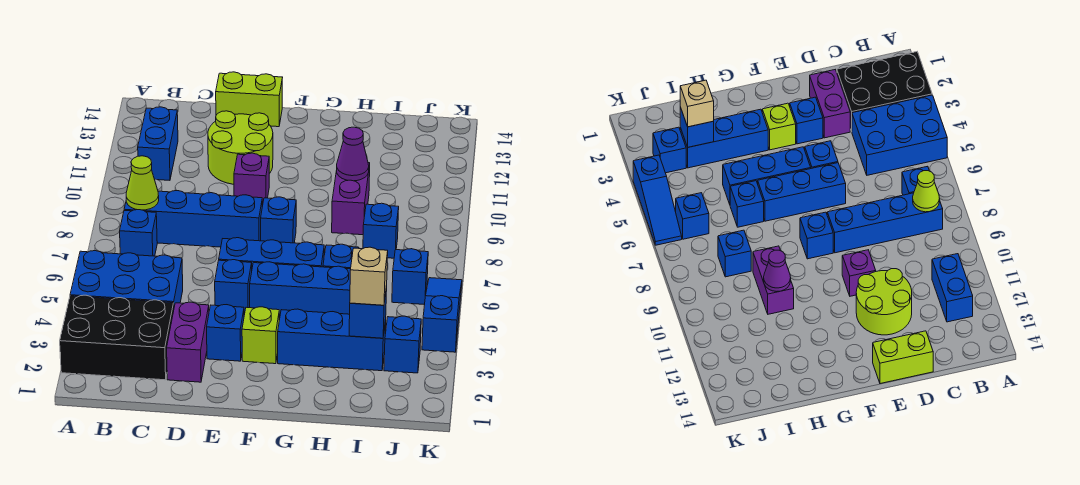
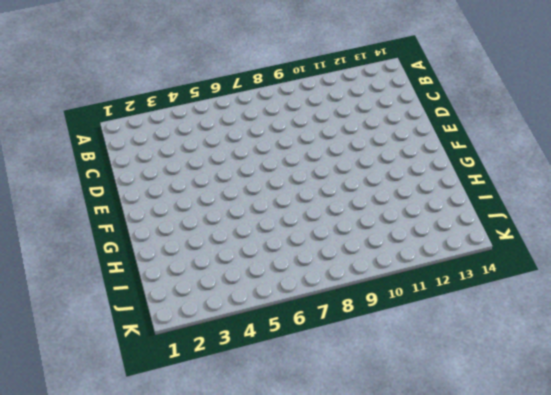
none -> black brick A2:C3 level 1
none -> blue brick A4:C5 level 1
none -> blue brick B7 level 1

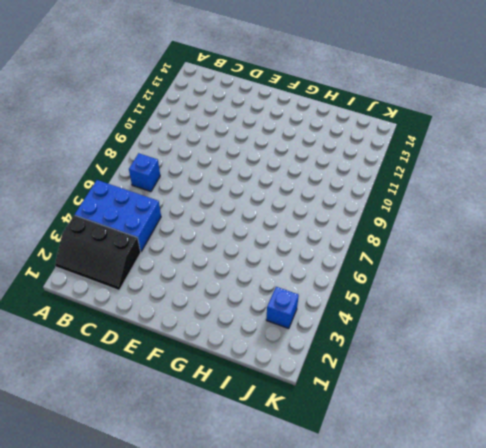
black slope A2:C3 level 1 top 3 -> black brick A2:C3 level 1
none -> blue brick B8:E8 level 1
none -> blue brick B11:B12 level 1
none -> purple brick D2:D3 level 1

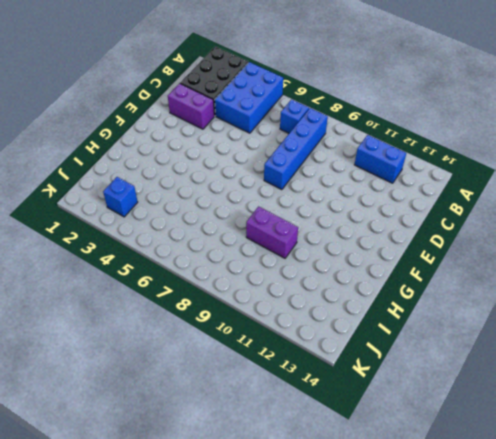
none -> lime round brick D11:E12 level 1
none -> lime brick D14:E14 level 1
none -> blue brick E3 level 1

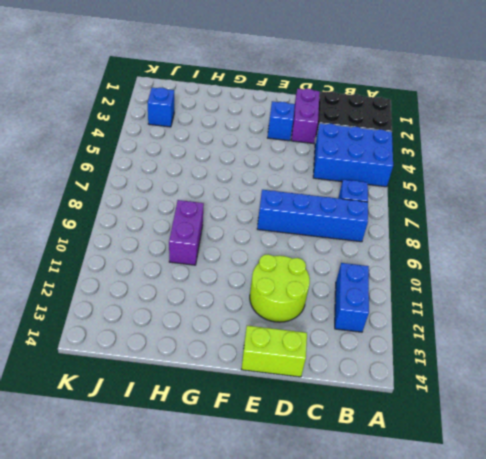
none -> blue brick E5 level 1
none -> blue brick E6:G6 level 1
none -> purple brick E10 level 1

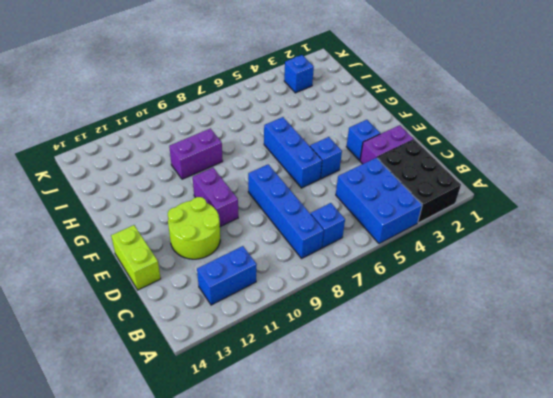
purple brick E10:F10 level 1 -> purple brick E10 level 1
none -> lime brick F3 level 1
none -> blue brick F5:H5 level 1
none -> blue brick F8 level 1

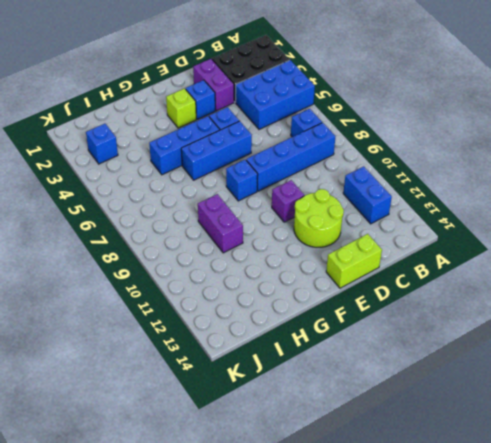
none -> blue brick G3:I3 level 1
none -> blue brick H6 level 1
none -> blue brick I8 level 1

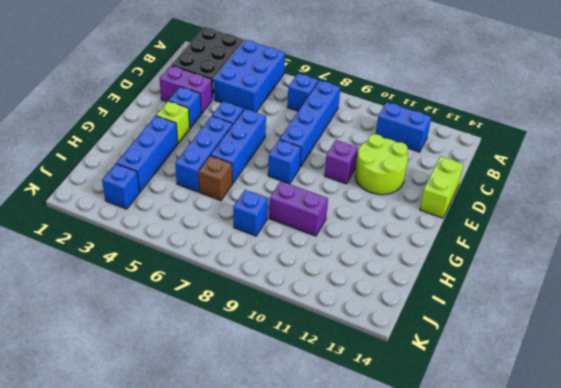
brown brick H6 level 1 -> blue brick H6 level 1
none -> blue brick J6 level 1
none -> blue slope K4:K6 level 1 top 4
none -> lime cone B8 level 2

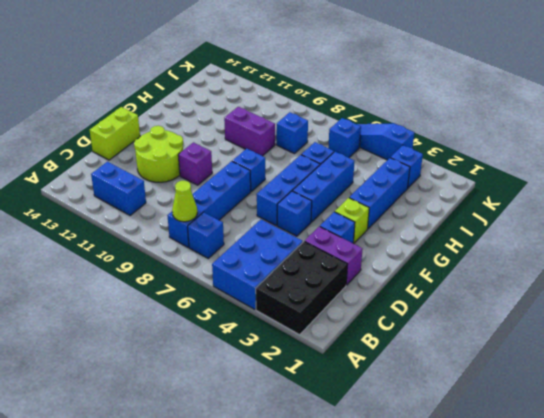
none -> purple cone H10 level 2
none -> blue brick I3 level 2
none -> tan brick I3 level 3

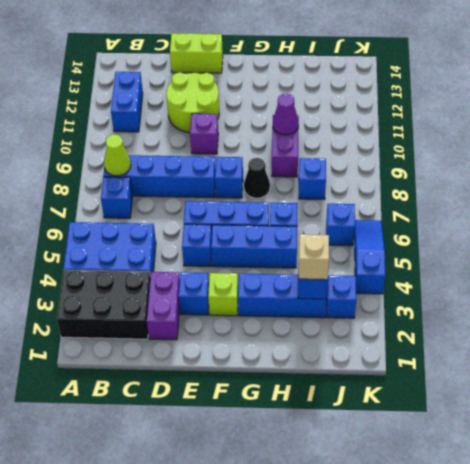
black cone G8 level 1 -> none

